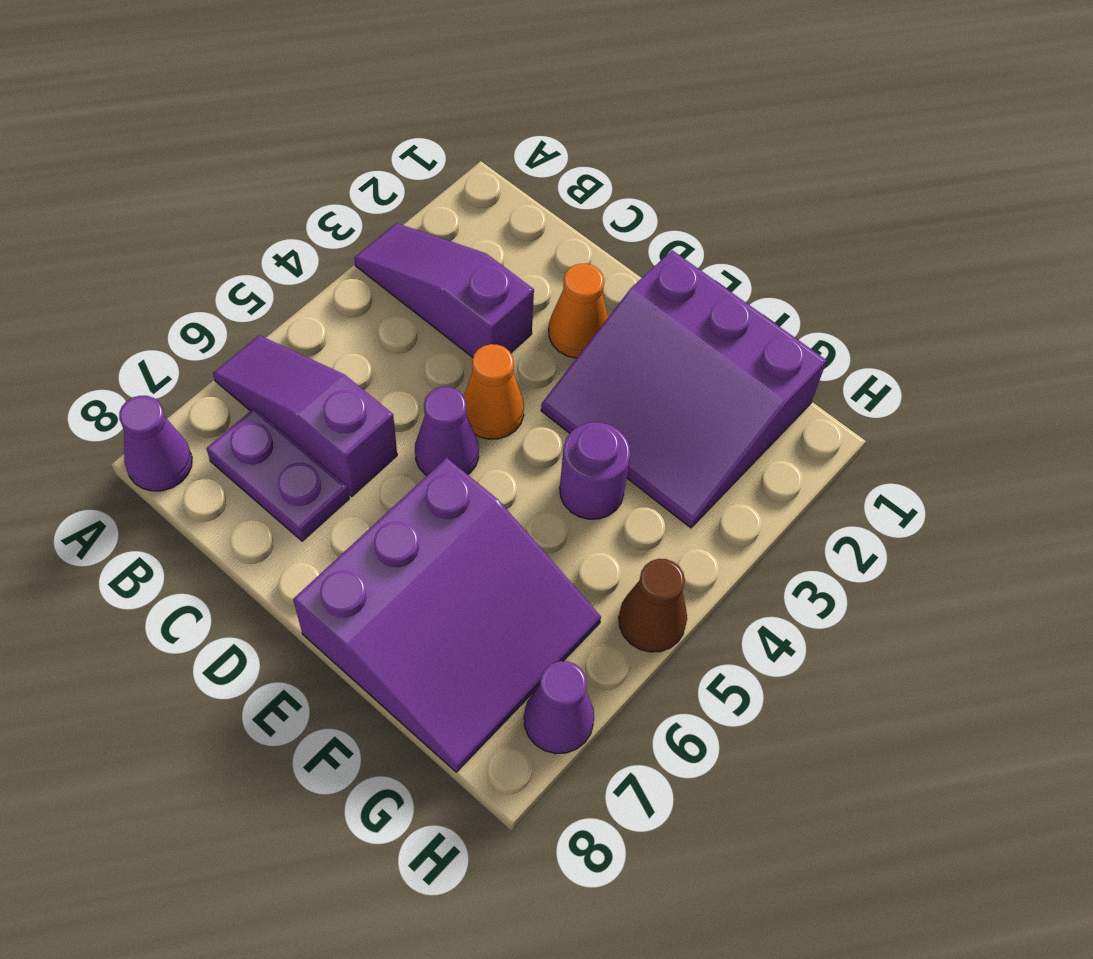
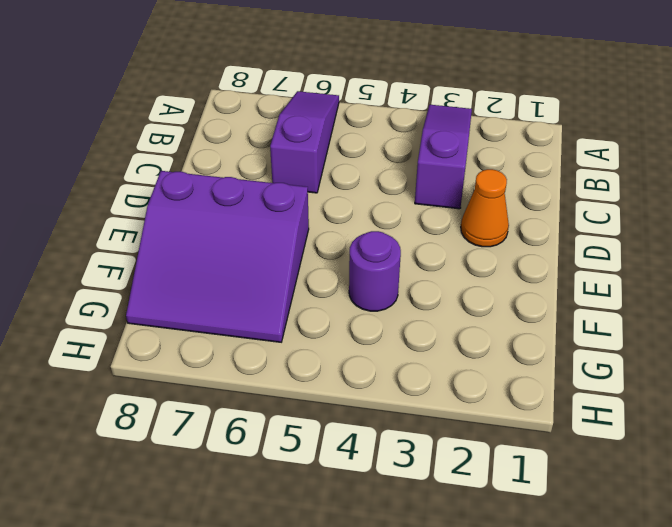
none -> purple cone A8 level 1
none -> purple plate B7:C7 level 1
none -> orange cone D4 level 1

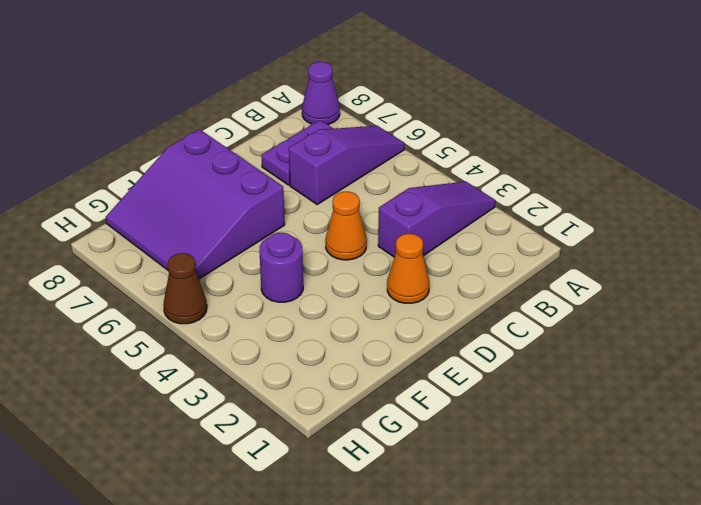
none -> purple cone D5 level 1
none -> purple slope E1:G3 level 1 top 1
none -> purple cone H7 level 1

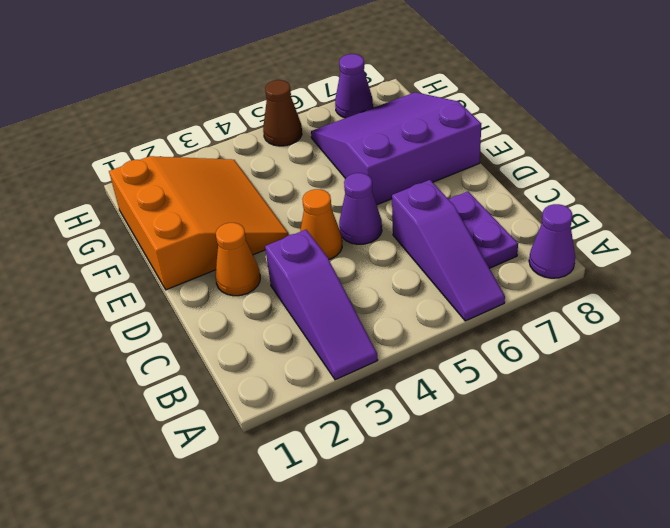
orange slope E1:G3 level 1 top 1 -> purple slope E1:G3 level 1 top 1
none -> purple round brick F4 level 1

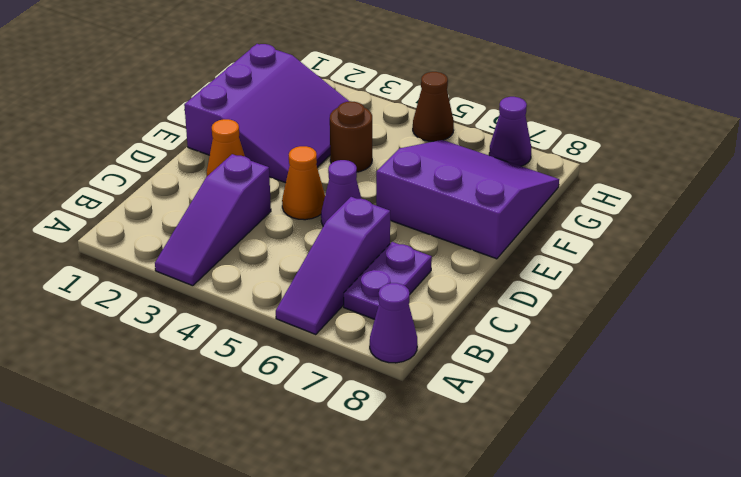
brown round brick F4 level 1 -> purple round brick F4 level 1

